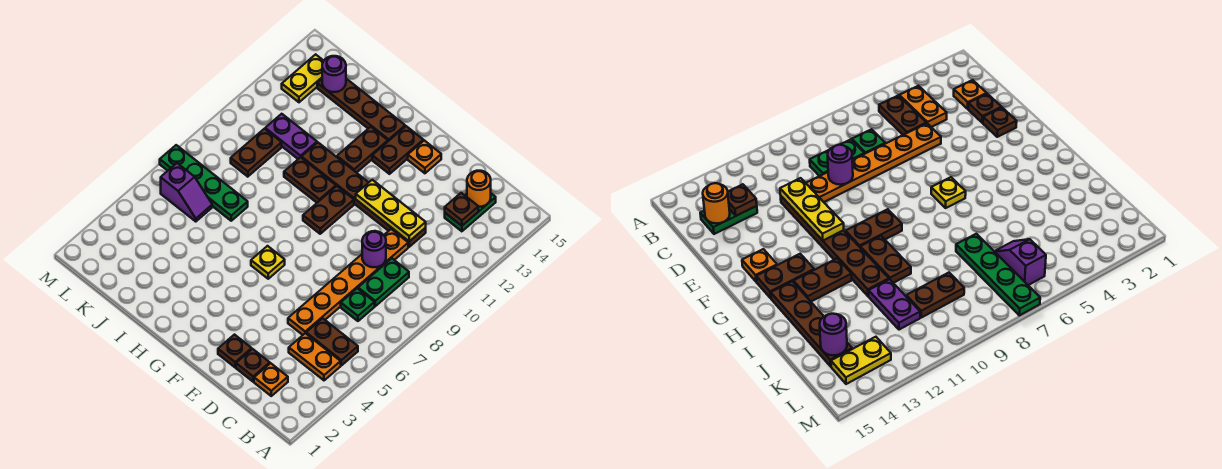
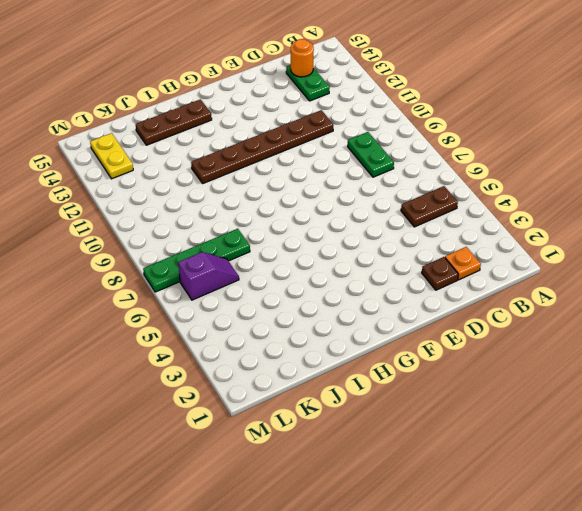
brown plate H14:J14 level 1 -> brown plate H14:K14 level 1
none -> orange plate B4:C4 level 1
none -> green plate C7 level 1
none -> orange plate D5:D10 level 1

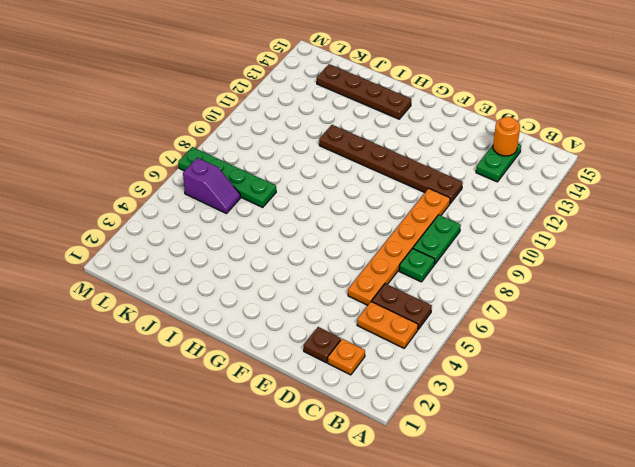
none -> brown plate E2 level 1
none -> orange plate F14 level 1
none -> yellow plate G6 level 1

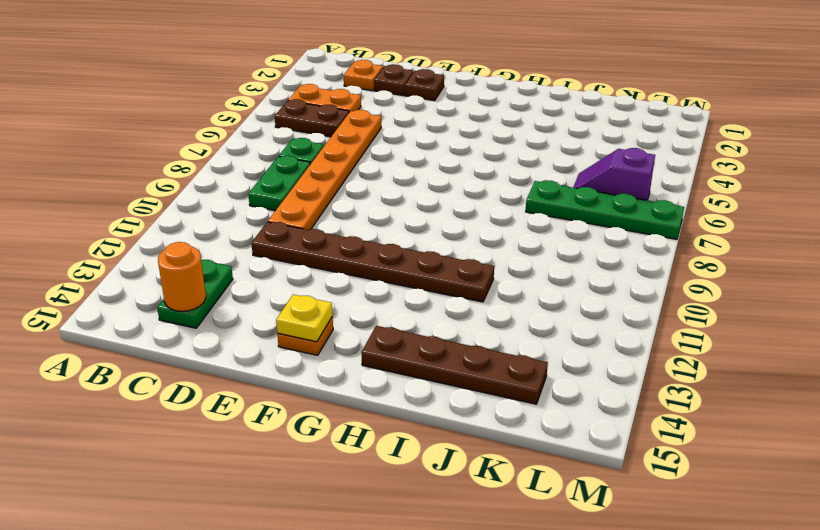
yellow plate F14 level 2 -> yellow plate G6 level 1
none -> brown plate G9:G10 level 1
none -> brown plate G13:G14 level 1
none -> brown plate H10:I10 level 1

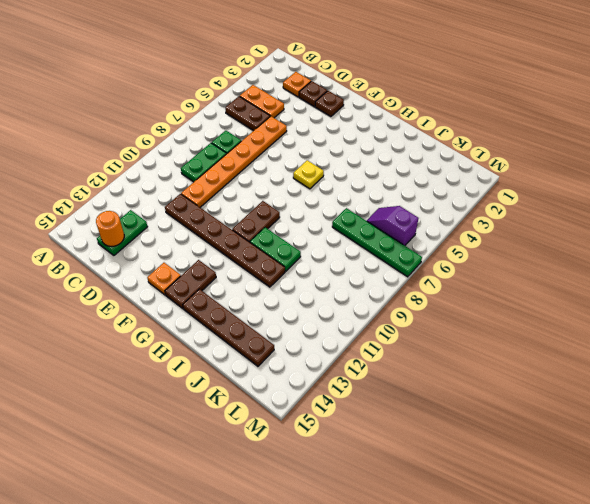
green plate H10:I10 level 1 -> brown plate H10:I10 level 1
none -> brown plate H12:H13 level 1
none -> purple plate J11:K11 level 1
none -> brown plate K9:K10 level 1

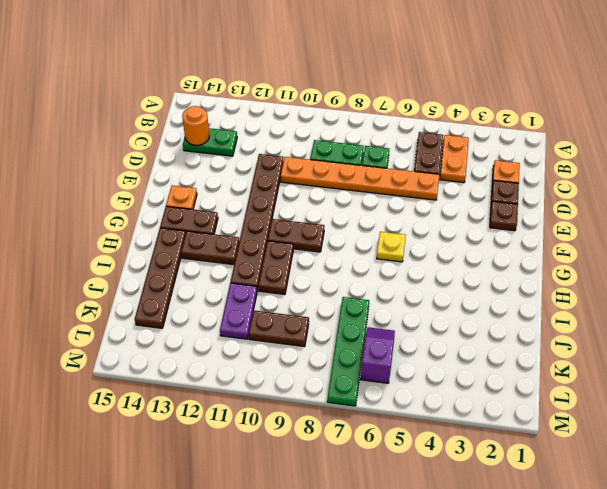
none -> yellow plate L13:L14 level 1
none -> brown plate C13 level 2
none -> purple round brick D9 level 2

